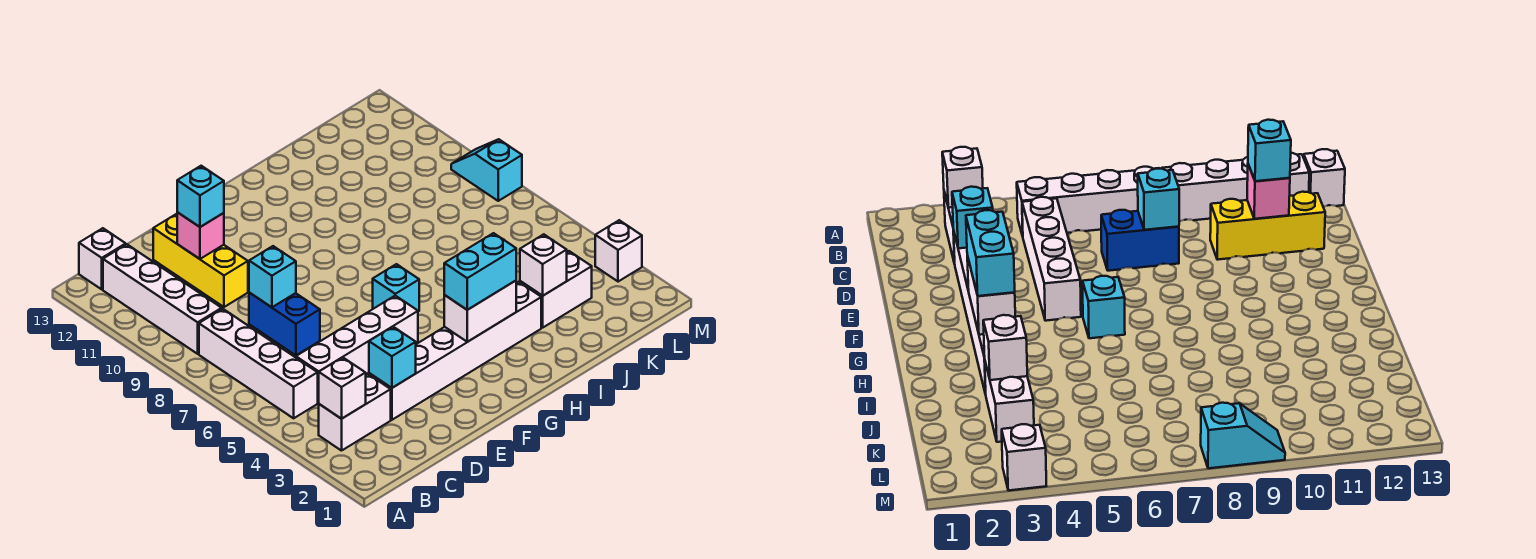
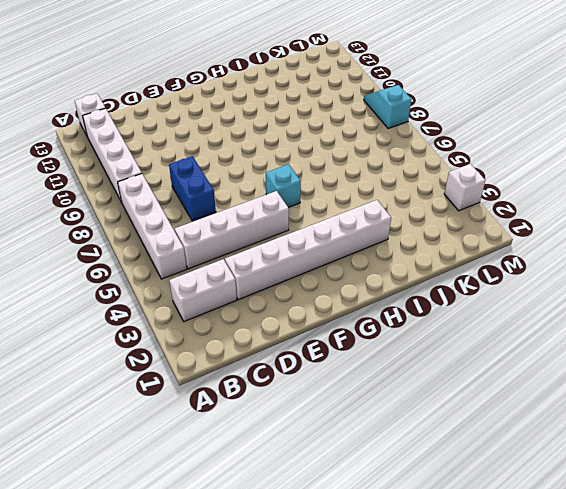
none -> yellow brick D10:D12 level 1
none -> white brick J3:K3 level 1
none -> white brick B3 level 2

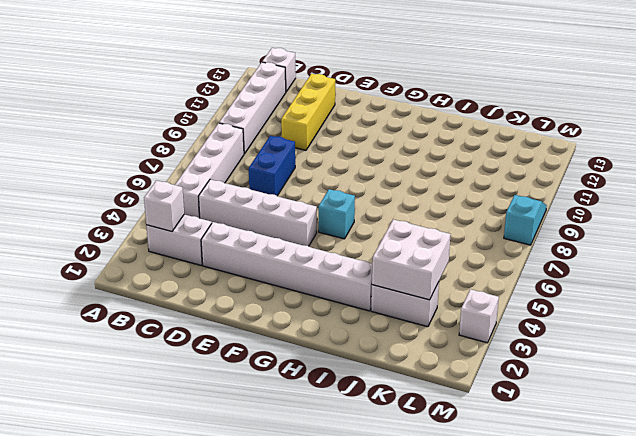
white brick J3:K4 level 2 -> white brick J3 level 2
none -> cyan brick D3 level 2
none -> cyan brick D8 level 2
none -> pink brick D11 level 2

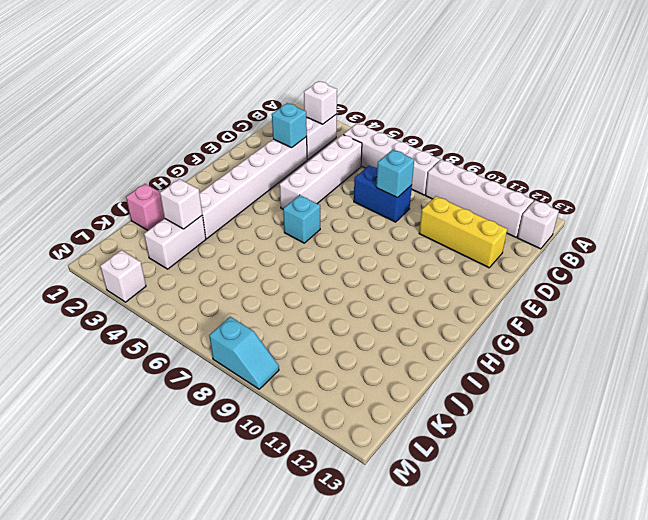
pink brick J1 level 1 -> pink brick D11 level 2
none -> white brick G3:H3 level 2
none -> cyan brick D11 level 3
none -> cyan brick G3:H3 level 3

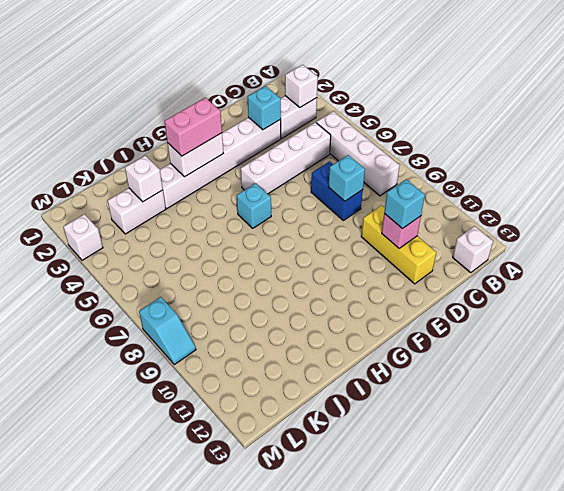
pink brick G3:H3 level 3 -> cyan brick G3:H3 level 3
none -> white brick B9:B12 level 1

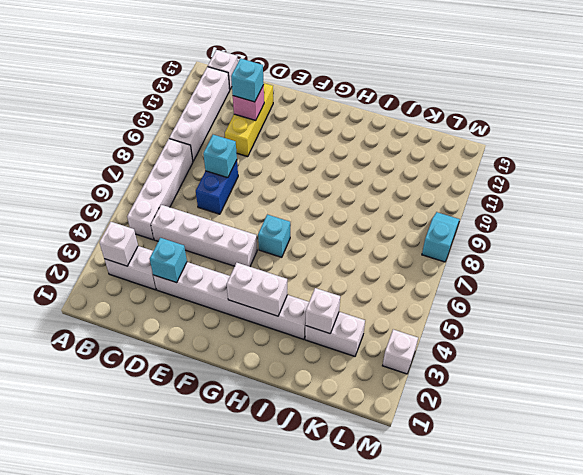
none -> cyan brick G3:H3 level 3

